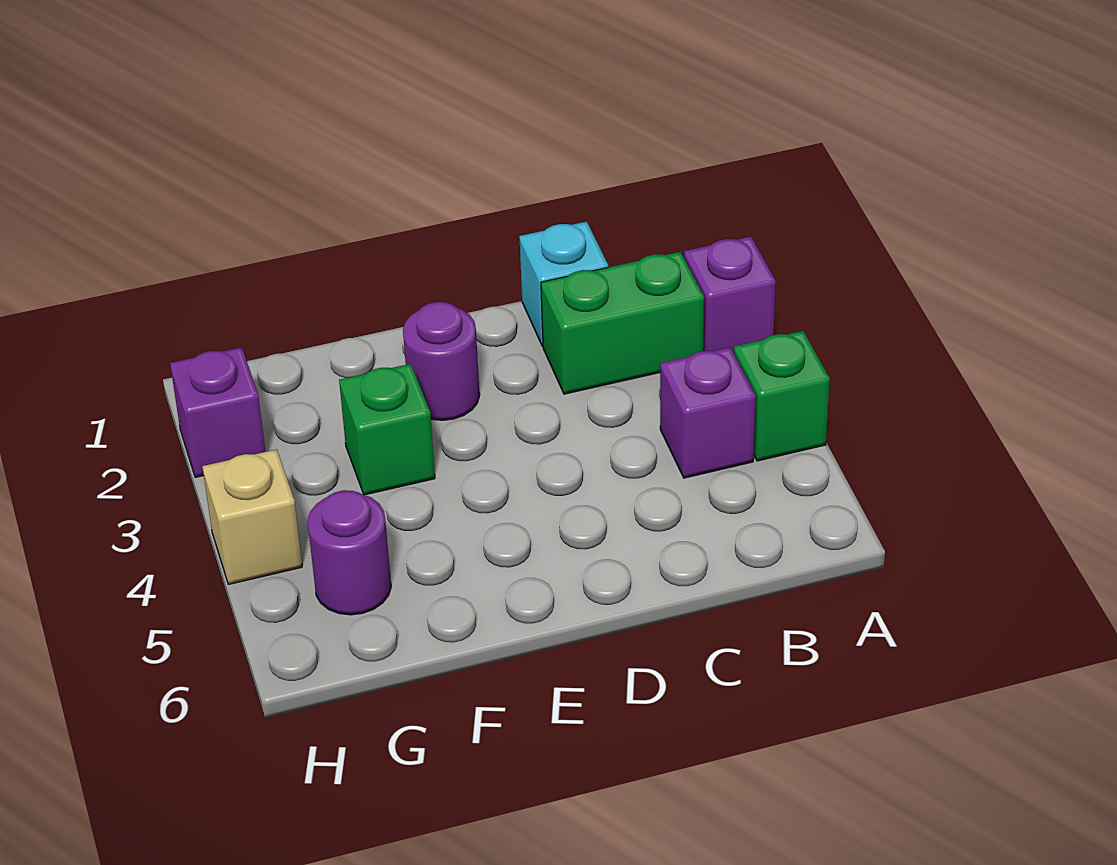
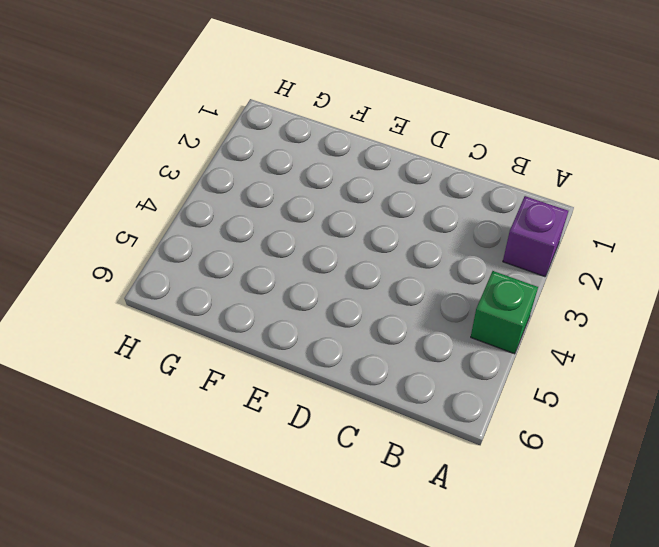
none -> green brick B2:C2 level 1
none -> purple brick B4 level 1

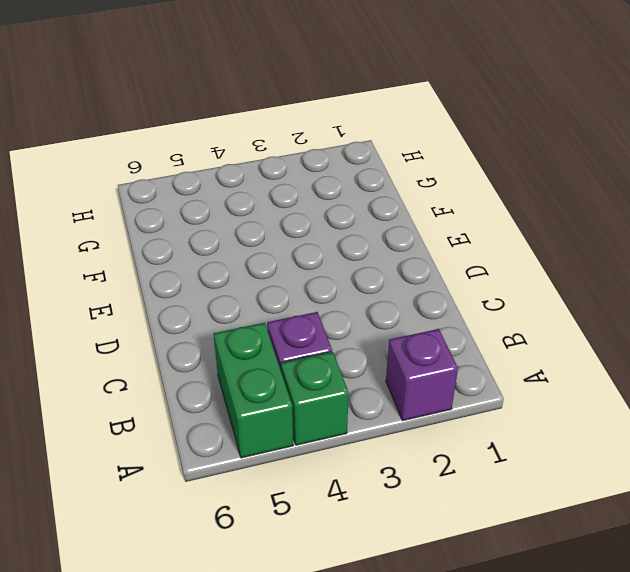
green brick A5:B5 level 1 -> green brick B2:C2 level 1
none -> cyan brick C1 level 1
none -> purple round brick E2 level 1

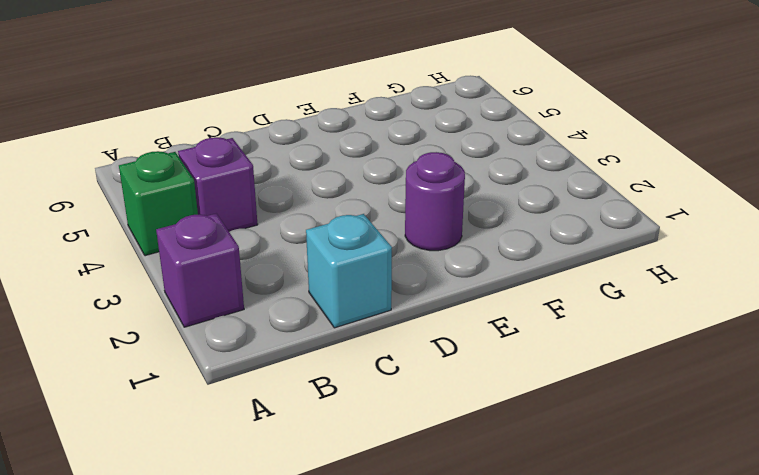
none -> green brick B2:C2 level 1
none -> green brick F3 level 1

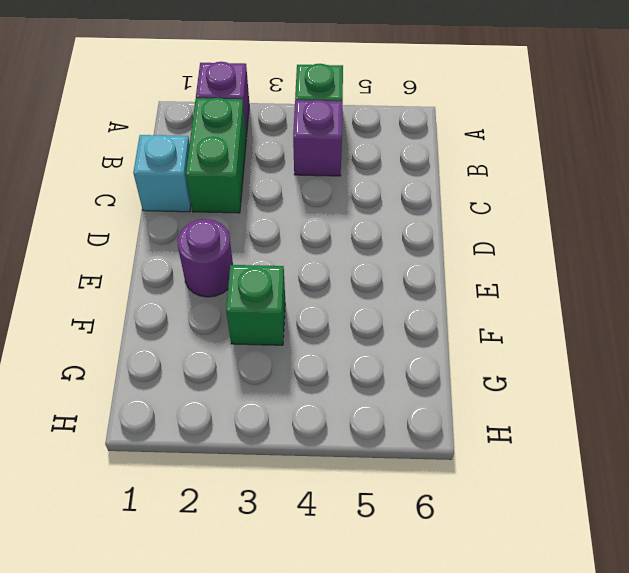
none -> purple round brick G5 level 1
none -> purple brick H2 level 1

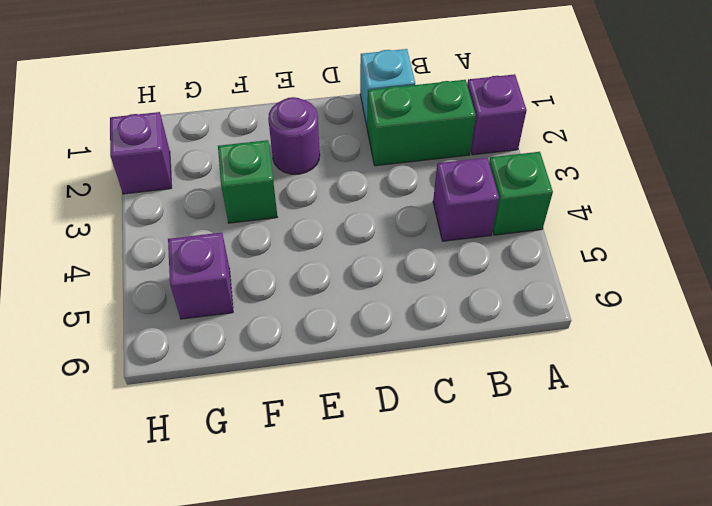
purple brick G5 level 1 -> purple round brick G5 level 1
none -> tan brick H4 level 1

